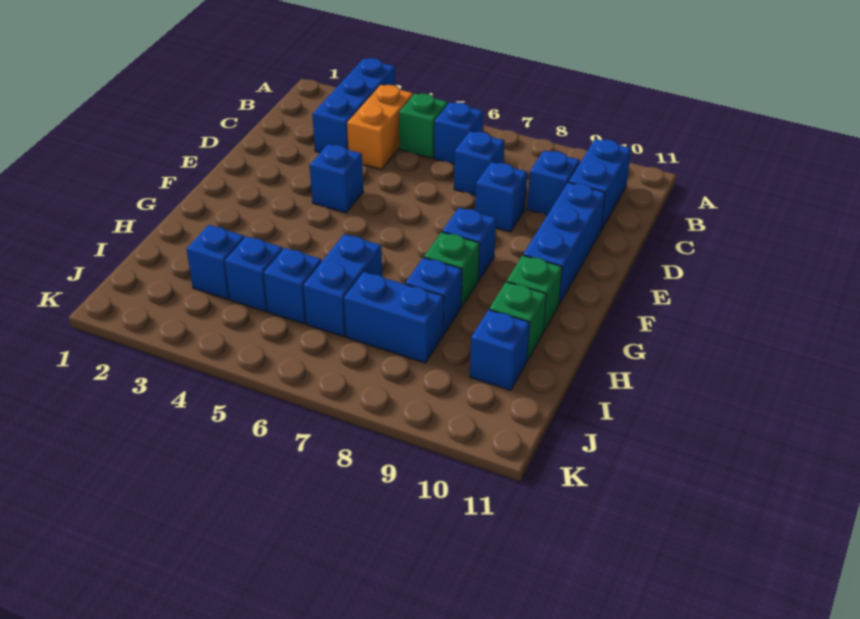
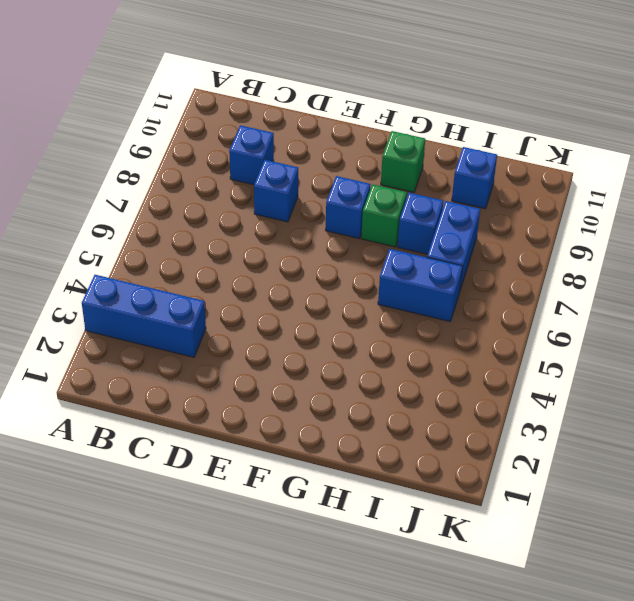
none -> orange brick B4:C4 level 1
none -> green brick B5 level 1
none -> blue brick B6 level 1

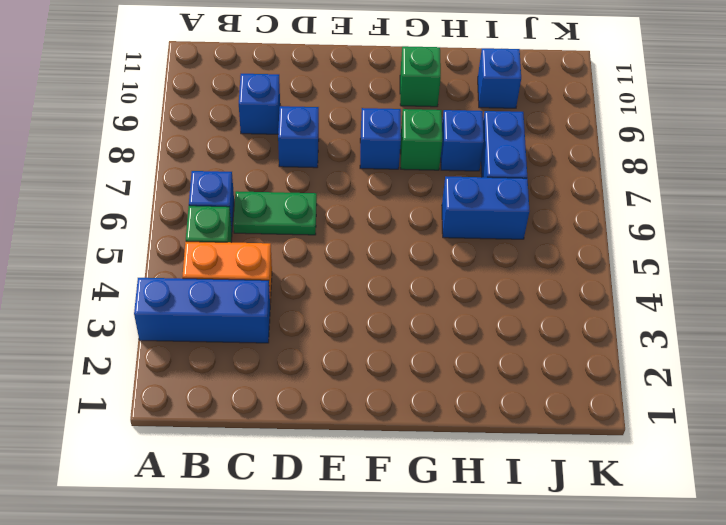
green plate C6:D6 level 1 -> none
none -> blue brick B10:C10 level 1
none -> blue brick C7 level 1
none -> blue brick D10:F10 level 1

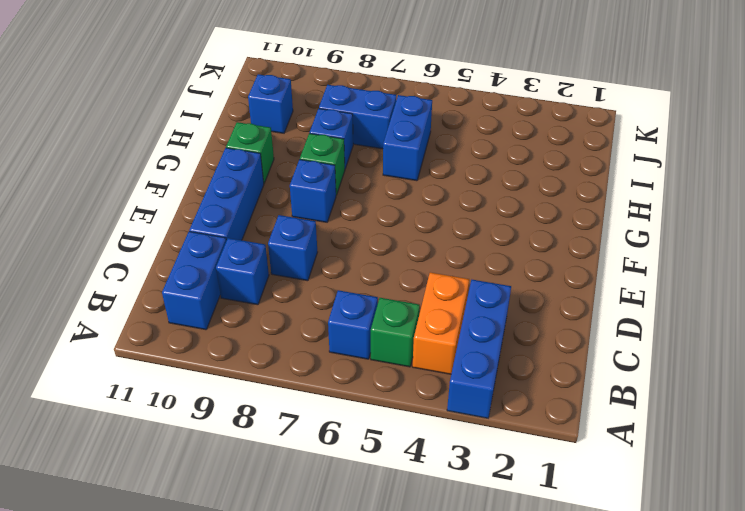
none -> blue brick C7 level 1
none -> blue brick E4 level 1
none -> green brick H10 level 1

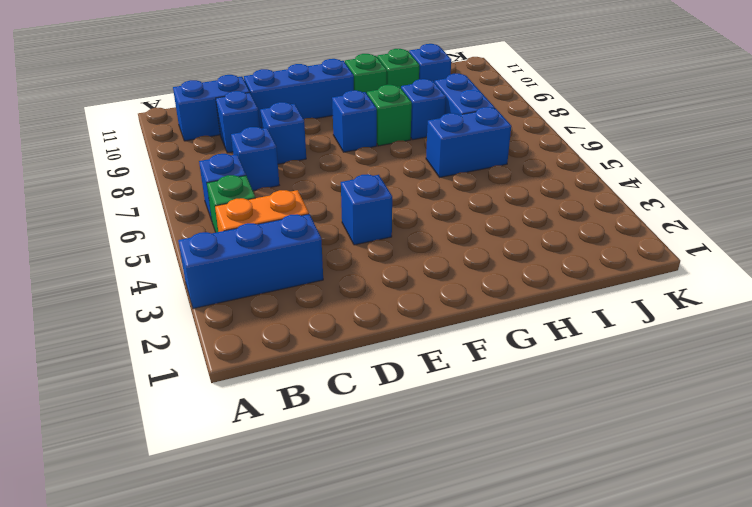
none -> blue brick I3 level 1
none -> blue brick I4 level 1
none -> blue brick I5 level 1

